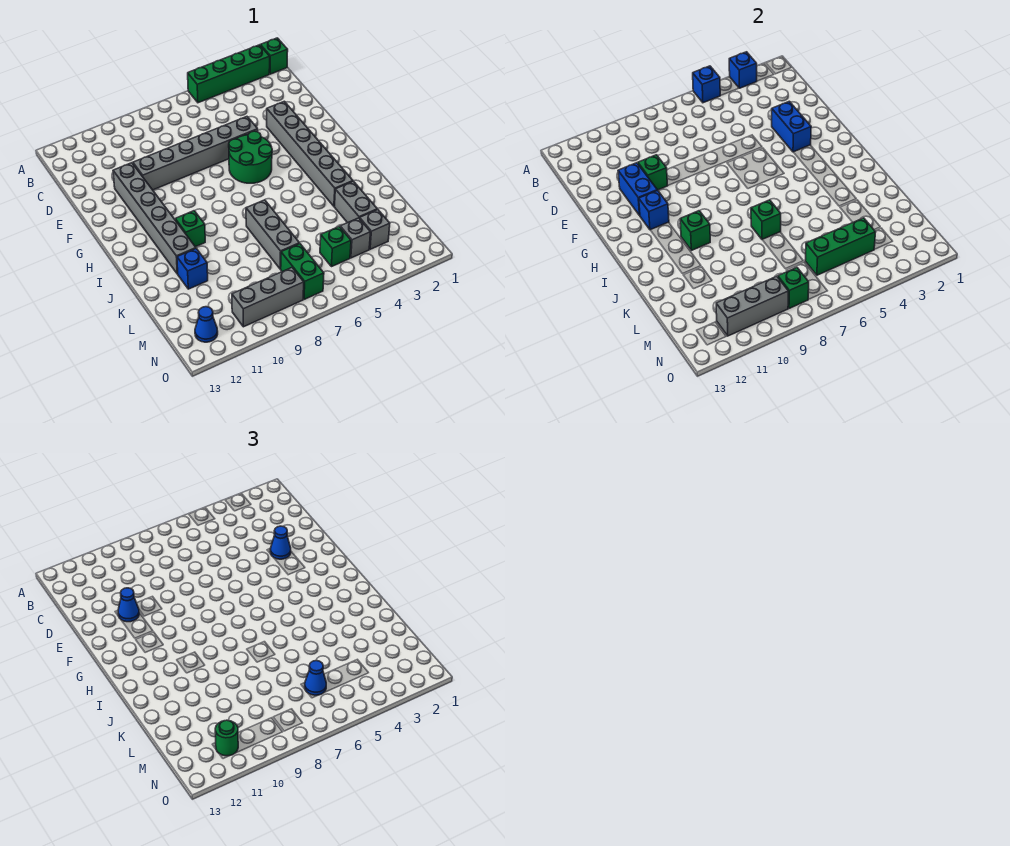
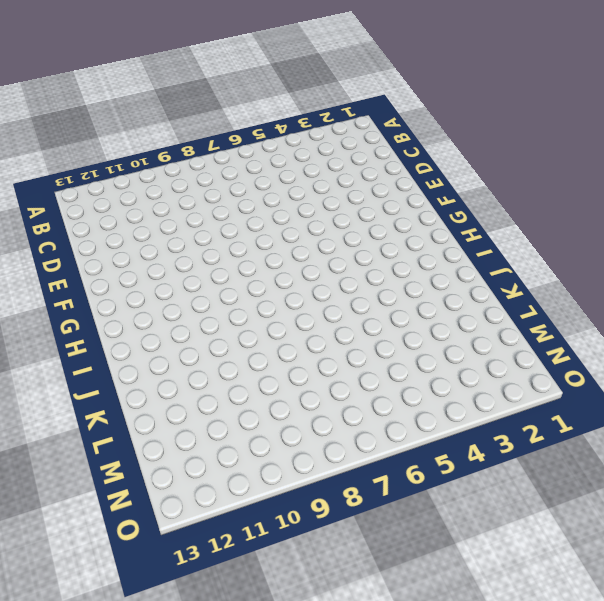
none -> green brick A1 level 1
none -> green brick A2:A5 level 1
none -> grey brick E3:J3 level 1
none -> grey brick E5:E10 level 1

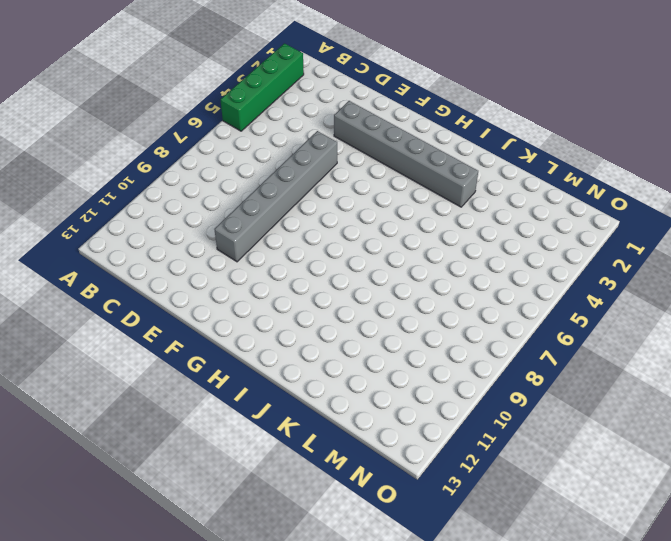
none -> green brick A1 level 1
none -> grey brick E11:J11 level 1
none -> green round brick F5:G6 level 1
none -> green brick I10 level 1

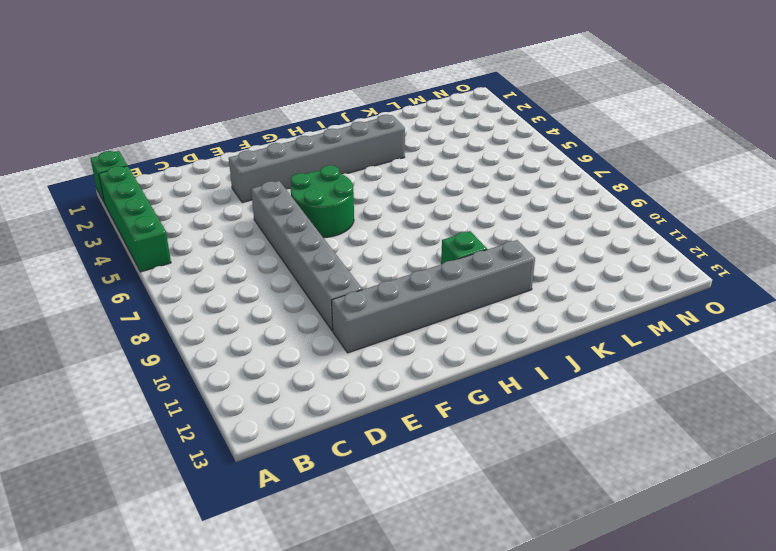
none -> grey brick J7:L7 level 1
none -> grey brick K3:L3 level 1
none -> blue brick K11 level 1
none -> grey brick M3 level 1

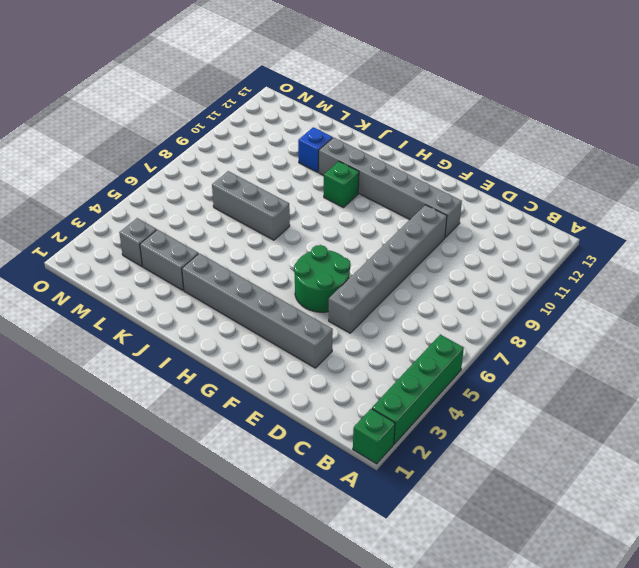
none -> grey brick M4 level 1
none -> green brick M5 level 1
none -> green brick M7:N7 level 1
none -> grey brick N8:N10 level 1

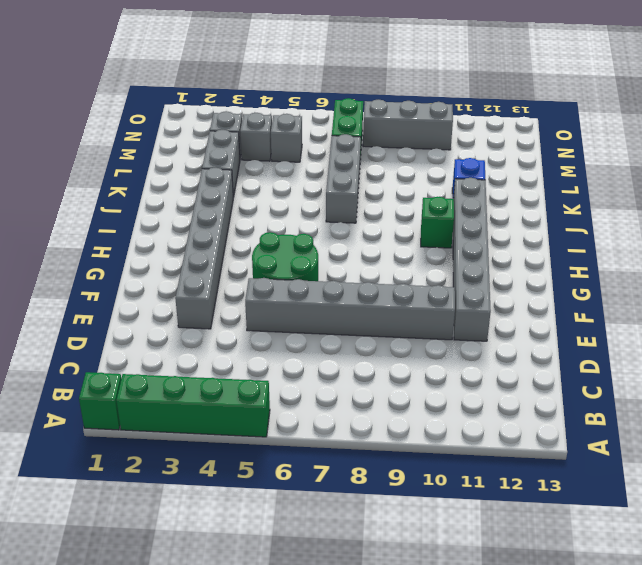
grey brick M5 level 1 -> green brick M5 level 1
none -> blue cone N12 level 1
none -> blue brick A3 level 2
none -> blue brick A5 level 2
none -> blue brick E3:F3 level 2

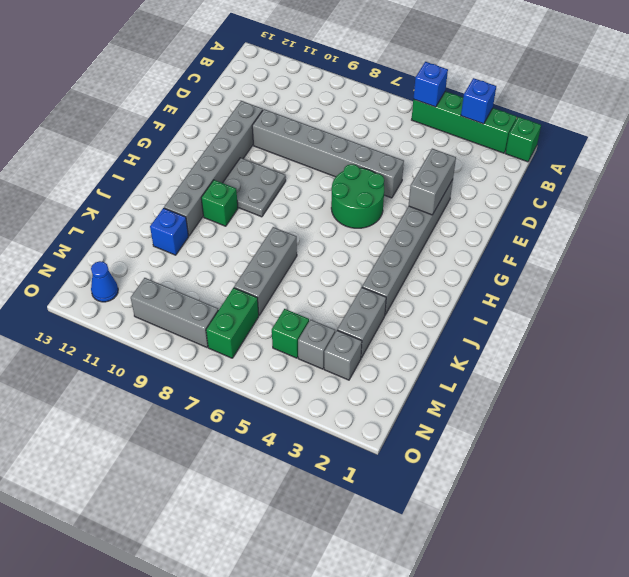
grey brick E3:F3 level 2 -> blue brick E3:F3 level 2
grey plate G9:H10 level 1 -> none
none -> green brick E10 level 2
none -> blue brick E11:F11 level 2
none -> blue brick G11 level 2
none -> green brick I10 level 2

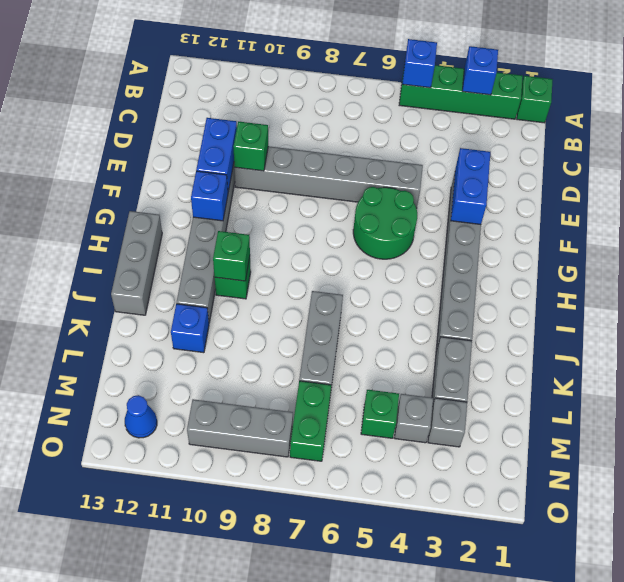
grey brick H13:J13 level 1 -> grey brick N9:N11 level 2
none -> green brick J7 level 2
none -> green brick M4:M6 level 2
none -> green brick N8 level 2
none -> blue cone E3 level 3

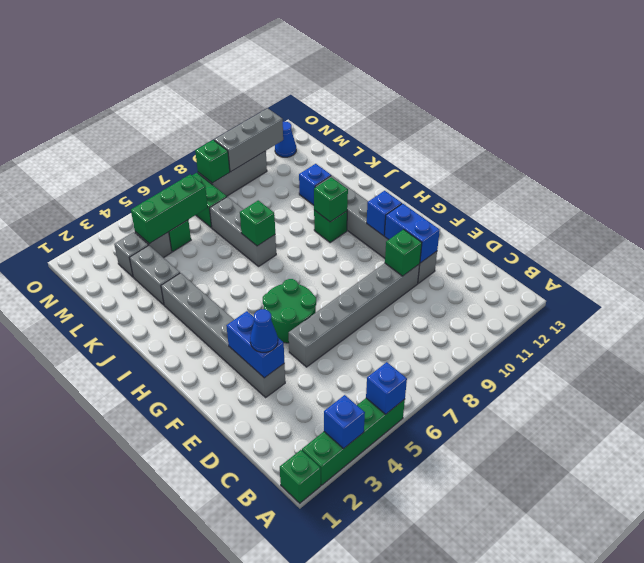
none -> blue cone E11 level 3
none -> blue cone M6 level 3
none -> green round brick N11 level 3

